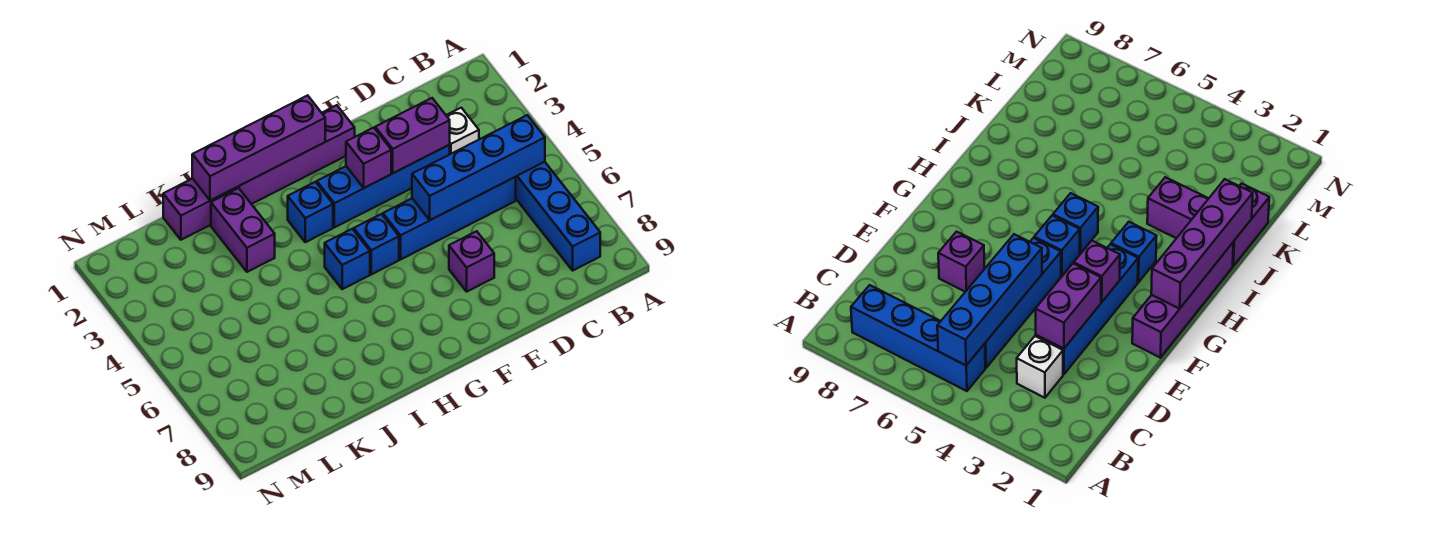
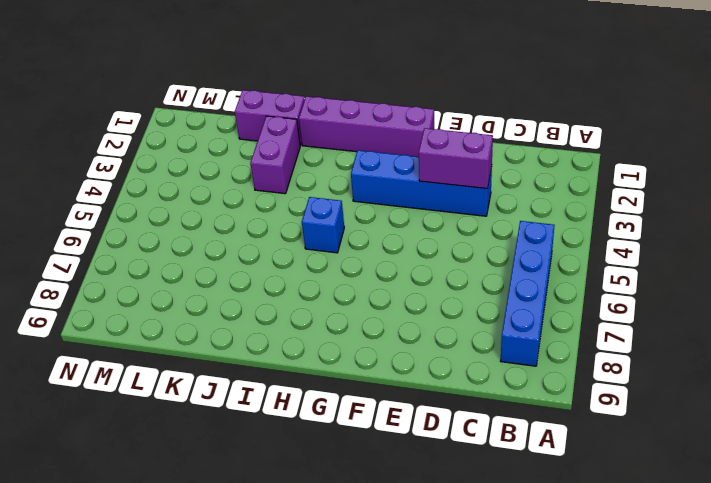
none -> white brick C3 level 1
none -> blue brick C5:F5 level 1
none -> purple brick E7 level 1

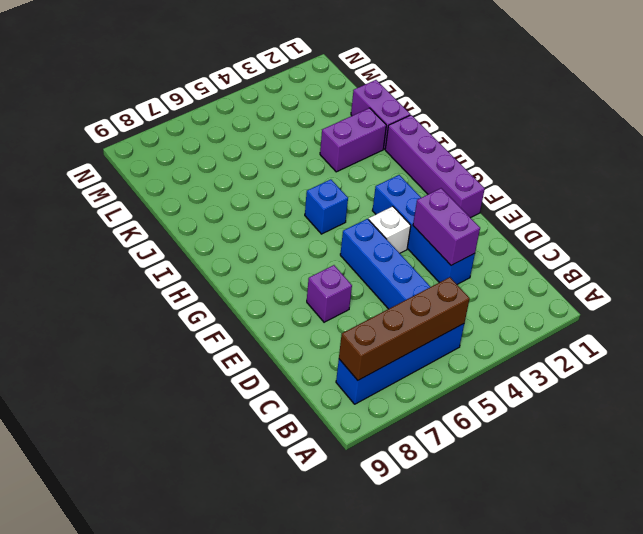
brown brick B5:B8 level 2 -> blue brick B5:E5 level 2
white brick F4 level 1 -> white brick C3 level 1
none -> blue brick G5 level 1
none -> blue brick H3 level 1
none -> purple brick F3 level 2

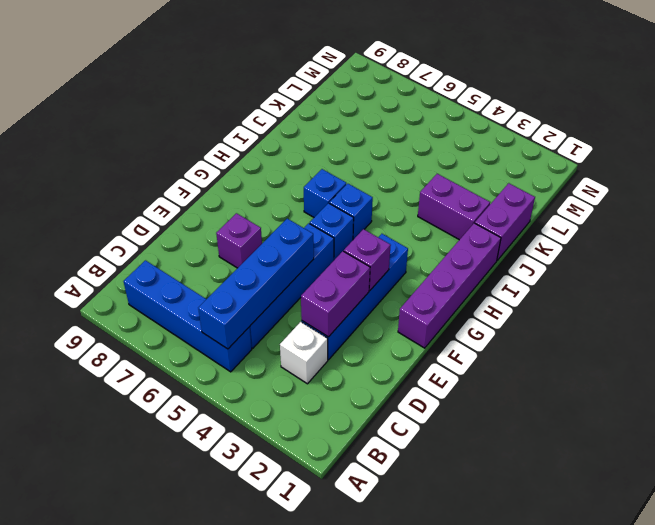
blue brick H6 level 1 -> blue brick H3 level 1
none -> purple brick G1:J1 level 2

